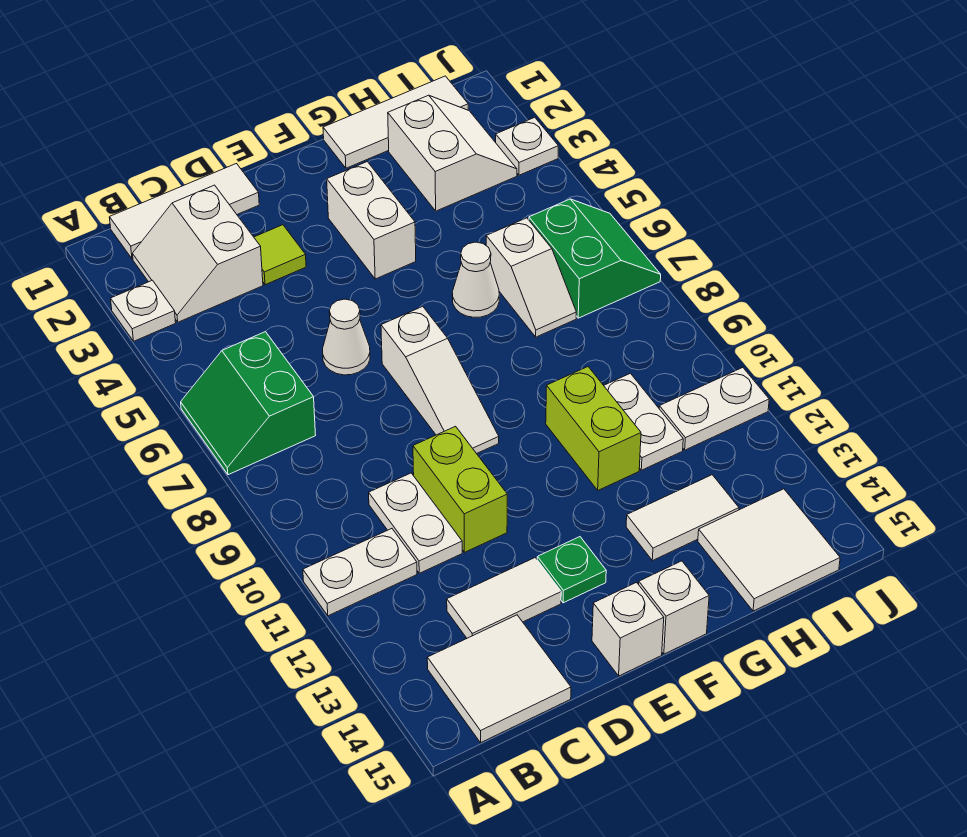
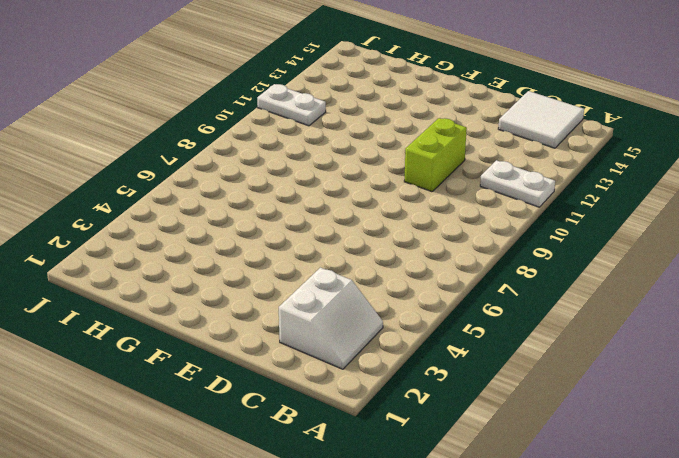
none -> white plate A3 level 1
none -> green slope A6:B7 level 1 top B
none -> white tile B1:D1 level 1

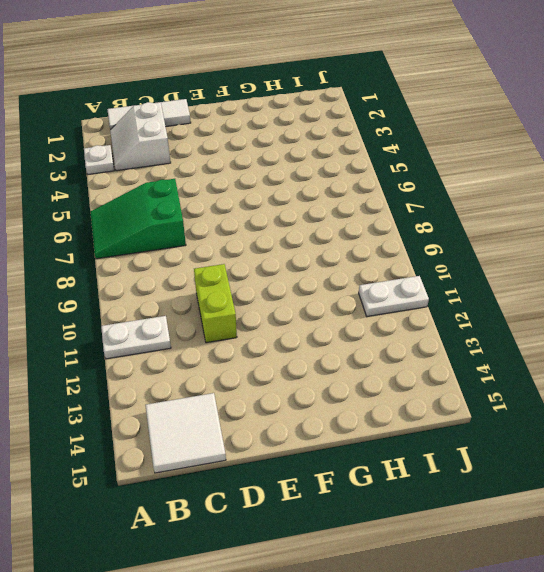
green slope A6:C7 level 1 top C -> green slope A6:B7 level 1 top B
none -> white plate C10:C11 level 1
none -> white tile C13:D13 level 1
none -> lime tile D3 level 1

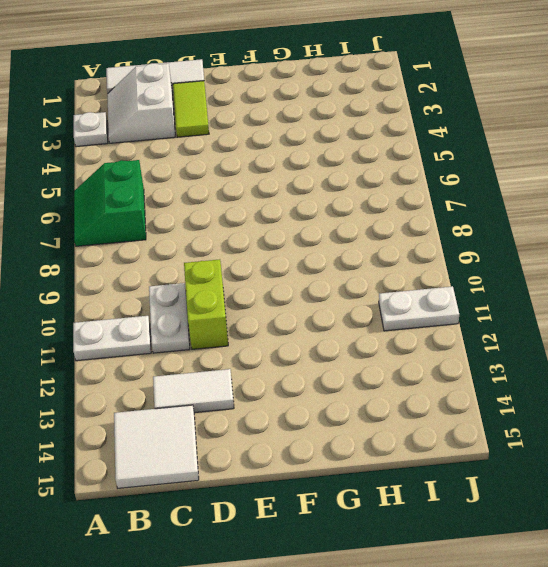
lime tile D2:D3 level 1 -> lime tile D3 level 1
none -> white cone D6 level 1
none -> white slope E7:E9 level 1 top 7
none -> green plate E13 level 1

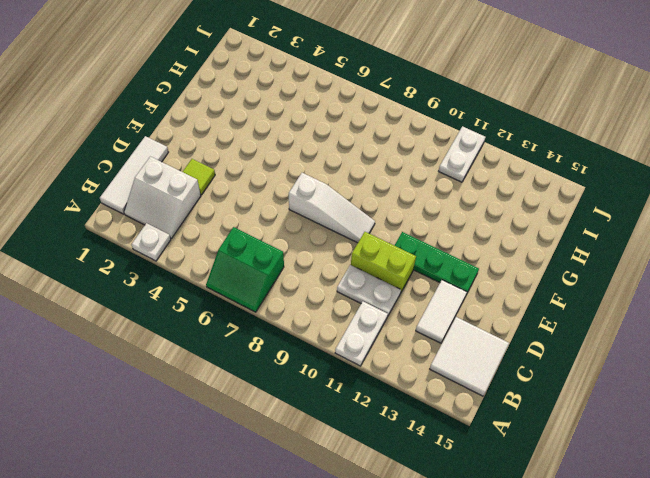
green plate E11:E13 level 1 -> green plate E13 level 1
none -> white cone D6 level 1
none -> white brick E15 level 1
none -> white brick F3:F4 level 1

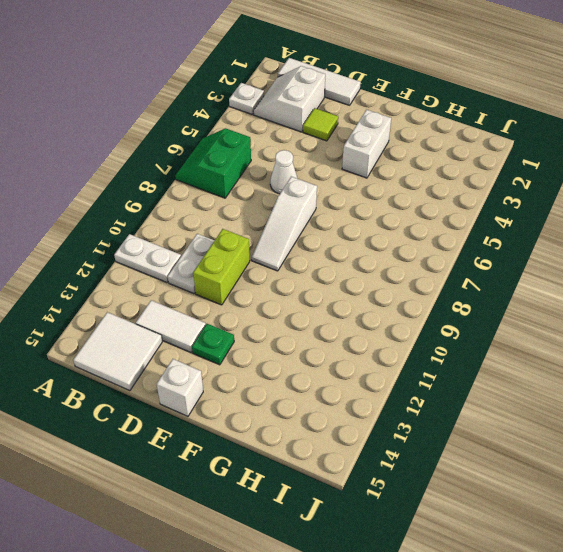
none -> white brick F15 level 1
none -> white tile G1:I1 level 1
none -> white cone G6 level 1

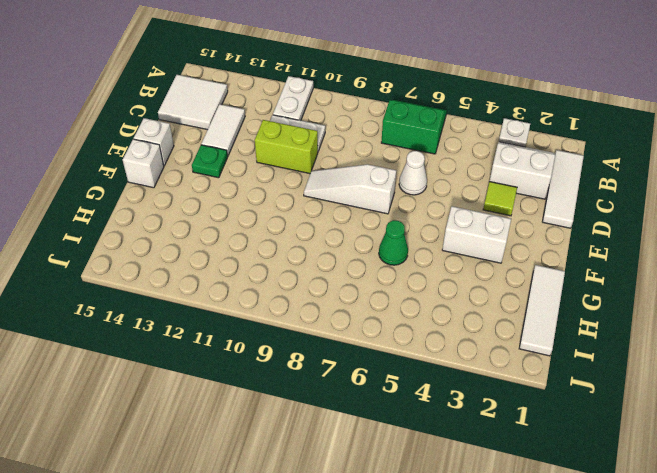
green cone G6 level 1 -> white cone G6 level 1
none -> lime brick G10:G11 level 1
none -> white tile G13:H13 level 1
none -> white slope H2:I3 level 1 top H

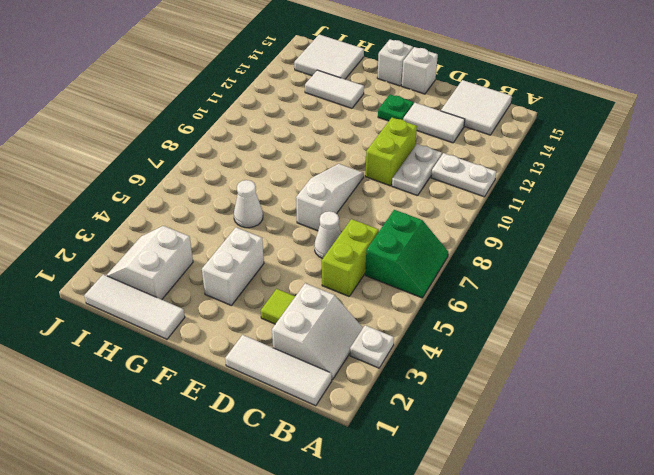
lime brick C5:C6 level 1 -> lime brick G10:G11 level 1
none -> white slope H6:H7 level 1 top 6
none -> white plate H10:H11 level 1
none -> green slope I6:J7 level 1 top I

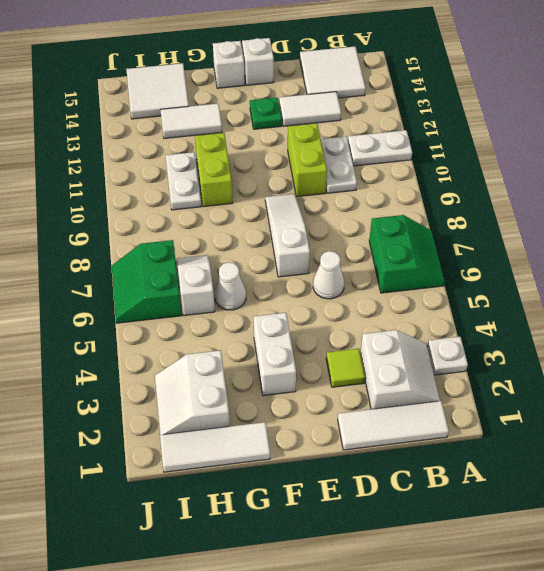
none -> white plate I11:J11 level 1
none -> white plate J3 level 1

